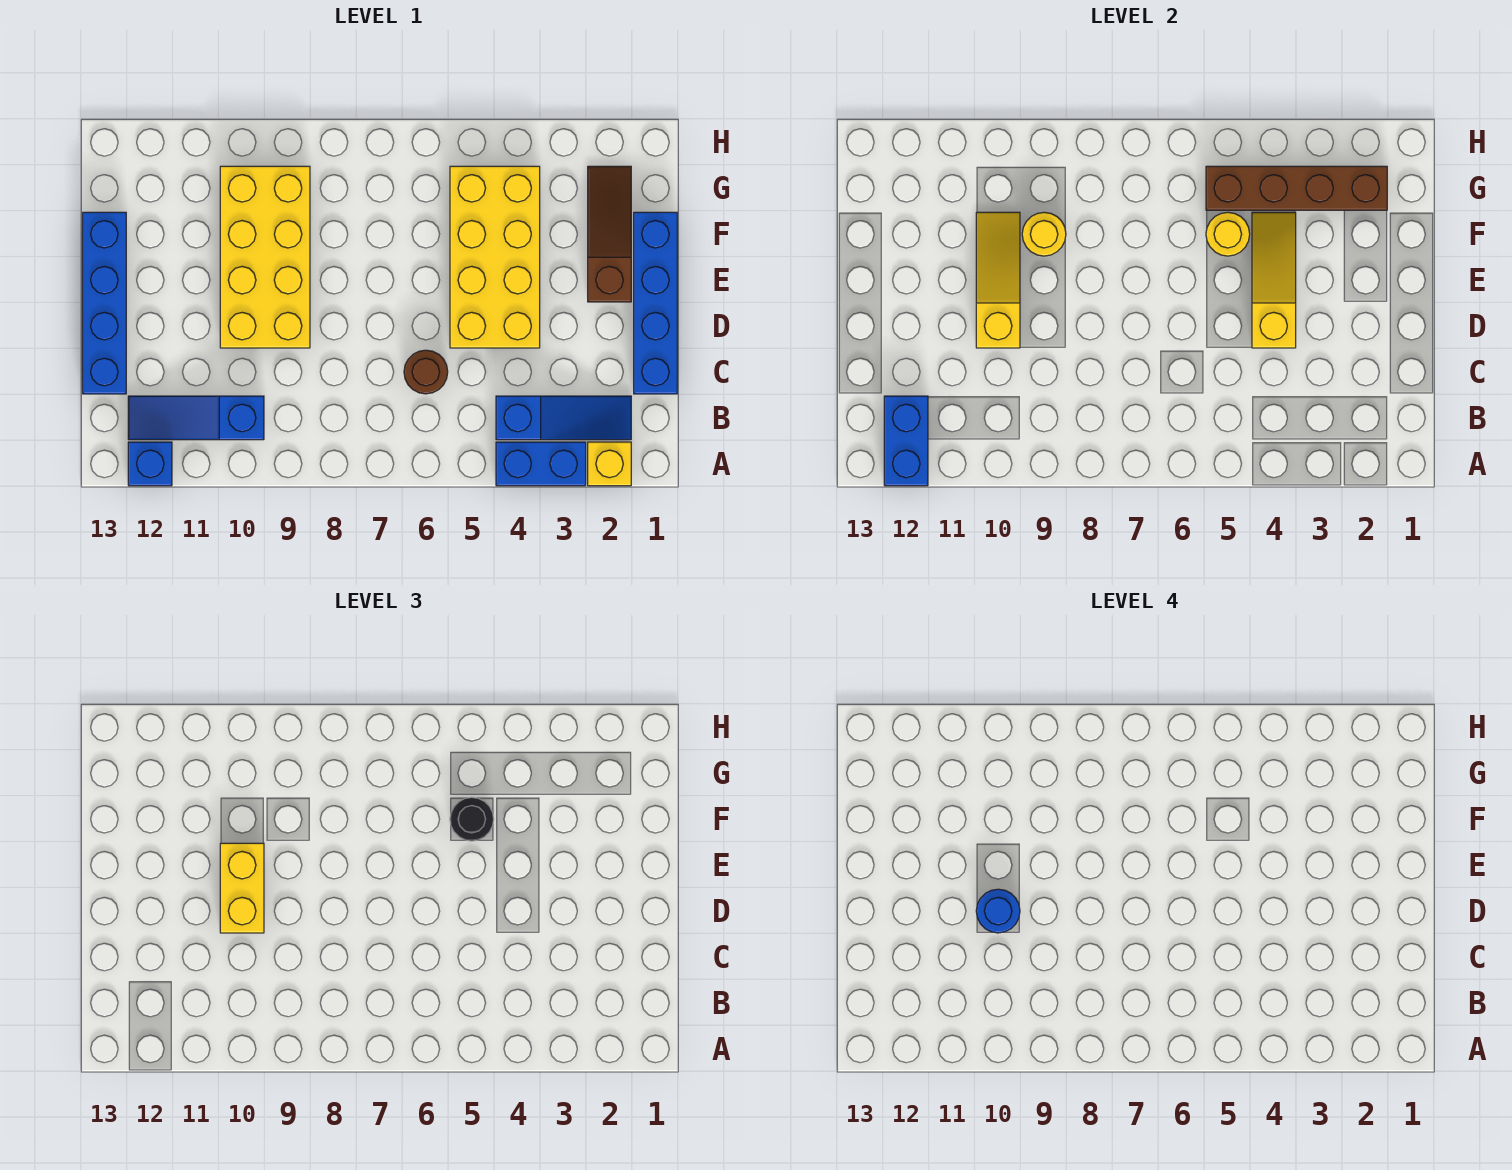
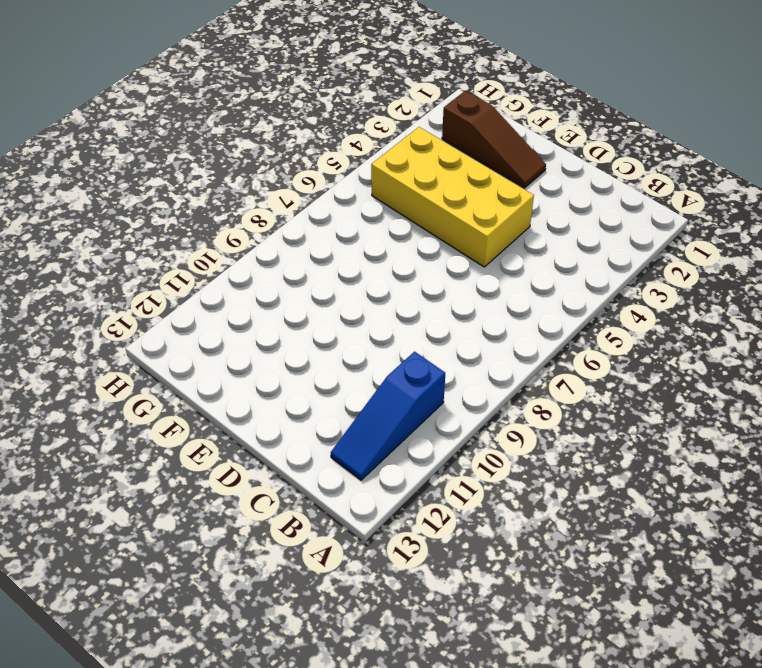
brown slope E2:G2 level 1 top G -> brown slope E2:G2 level 1 top E
none -> yellow brick A2 level 1
none -> blue brick A3:A4 level 1
none -> blue brick A12 level 1

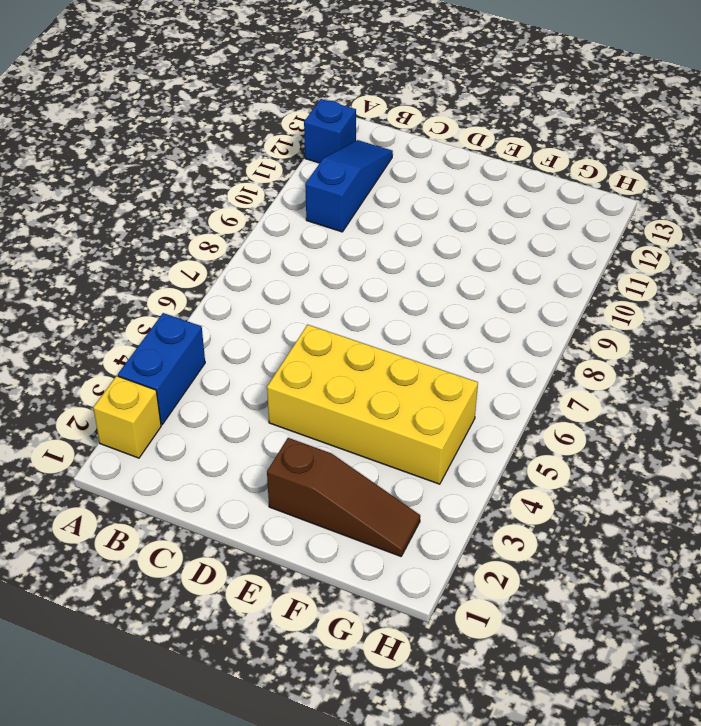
none -> blue slope B2:B4 level 1 top 4
none -> blue brick C1:F1 level 1
none -> brown round brick C6 level 1

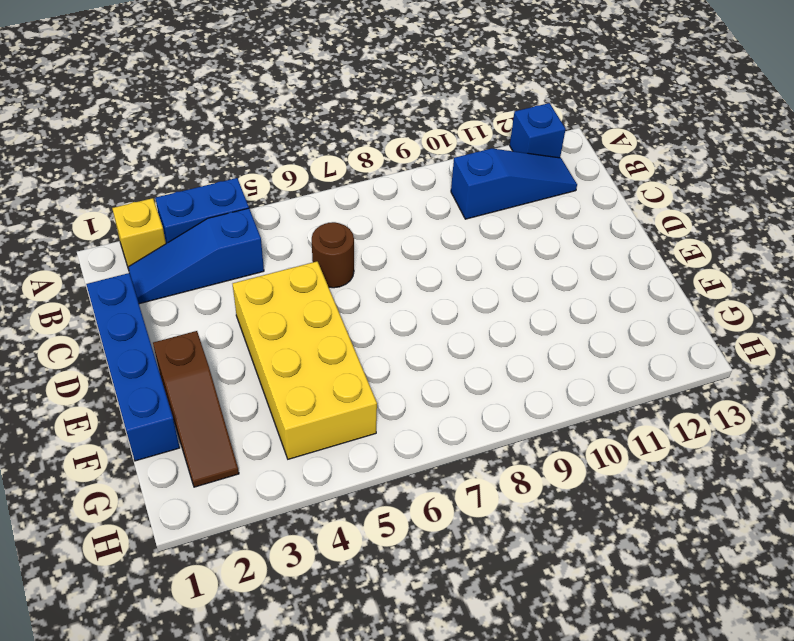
none -> blue brick C13:F13 level 1
none -> yellow brick D9:G10 level 1
none -> blue brick A12:B12 level 2

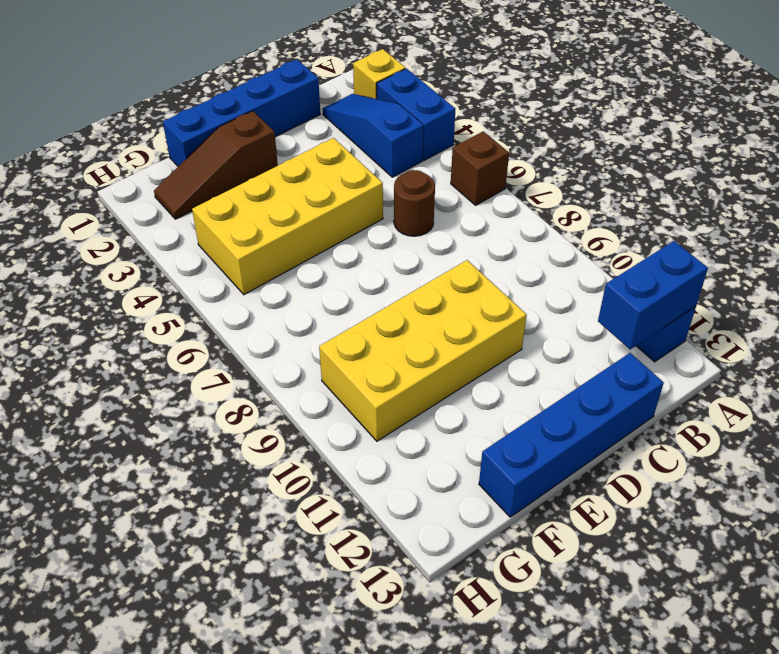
brown brick A6 level 1 -> none
none -> blue slope B10:B12 level 1 top 10
none -> yellow slope D4:F4 level 2 top D
none -> yellow slope D10:F10 level 2 top D

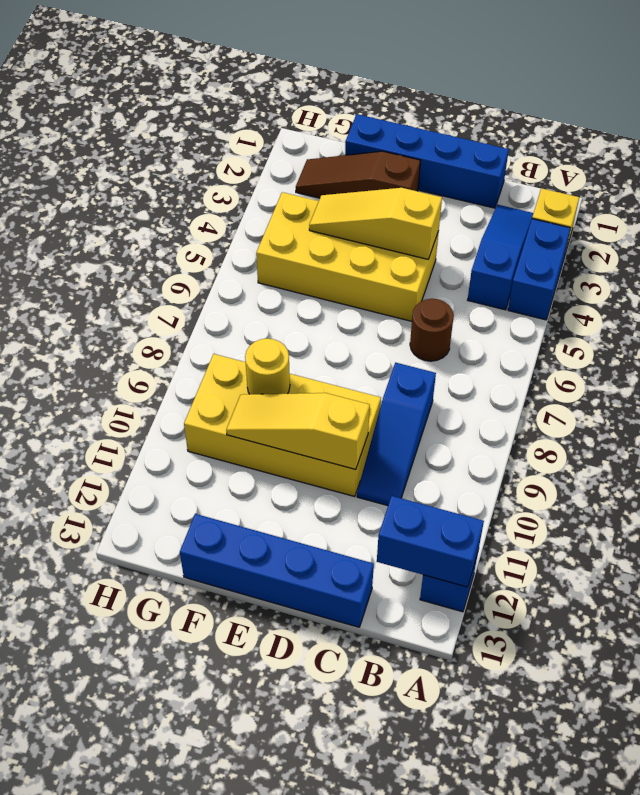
blue slope C8:C10 level 1 top 8 -> blue slope B10:B12 level 1 top 10
none -> yellow round brick F5 level 2
none -> brown brick G2:G5 level 2
none -> yellow brick D10:E10 level 3

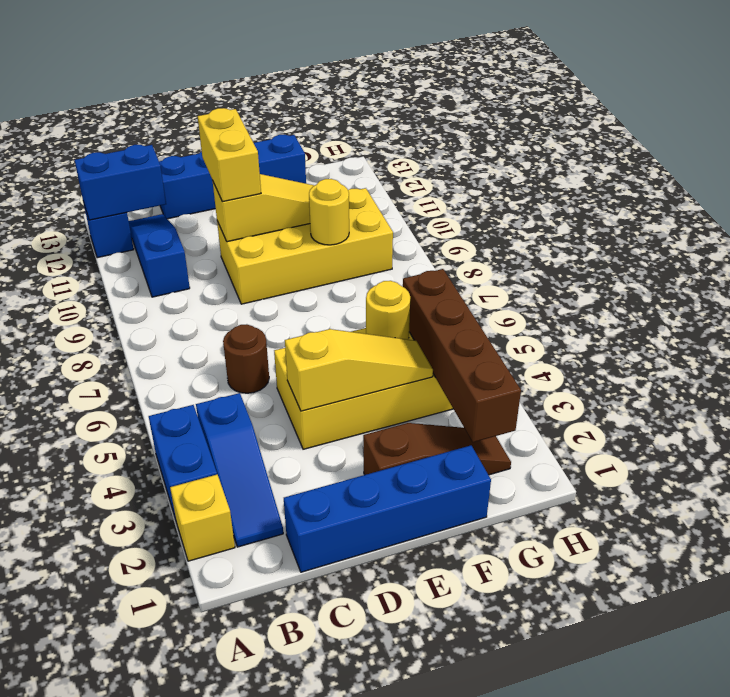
yellow brick D10:D11 level 3 -> yellow brick D10:E10 level 3
none -> black round brick F5 level 3
none -> blue round brick D10 level 4

